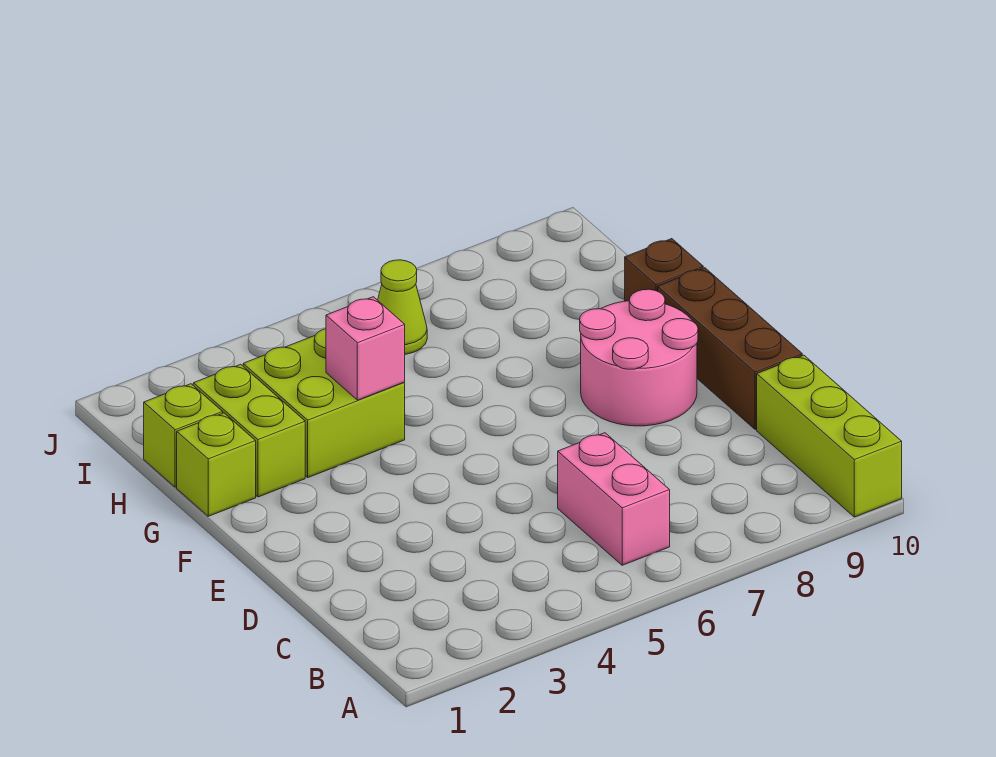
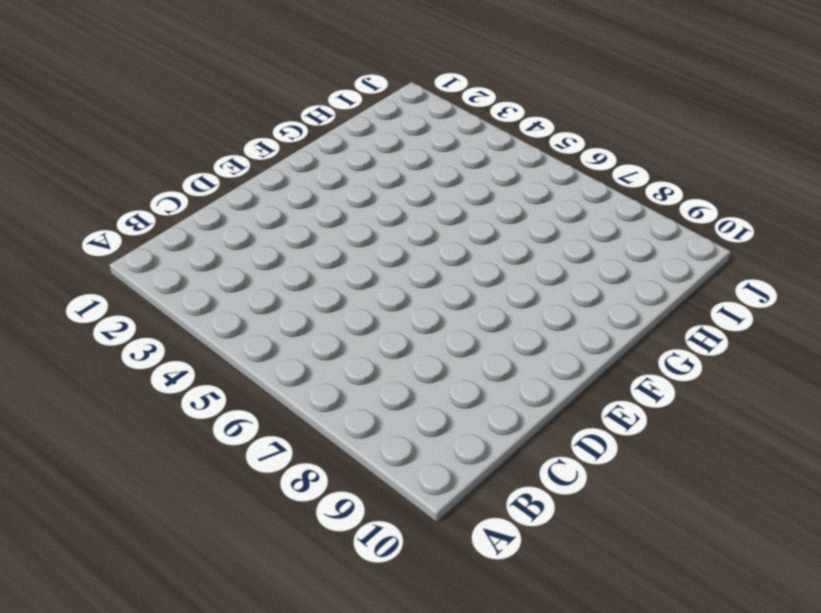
none -> lime brick A10:C10 level 1
none -> pink brick B6:C6 level 1

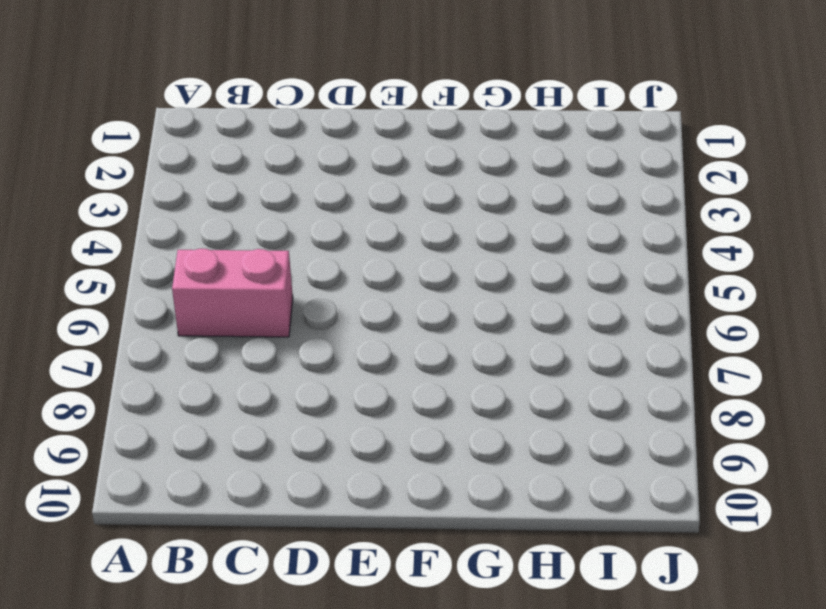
none -> lime brick A10:C10 level 1
none -> brown brick D10:F10 level 1

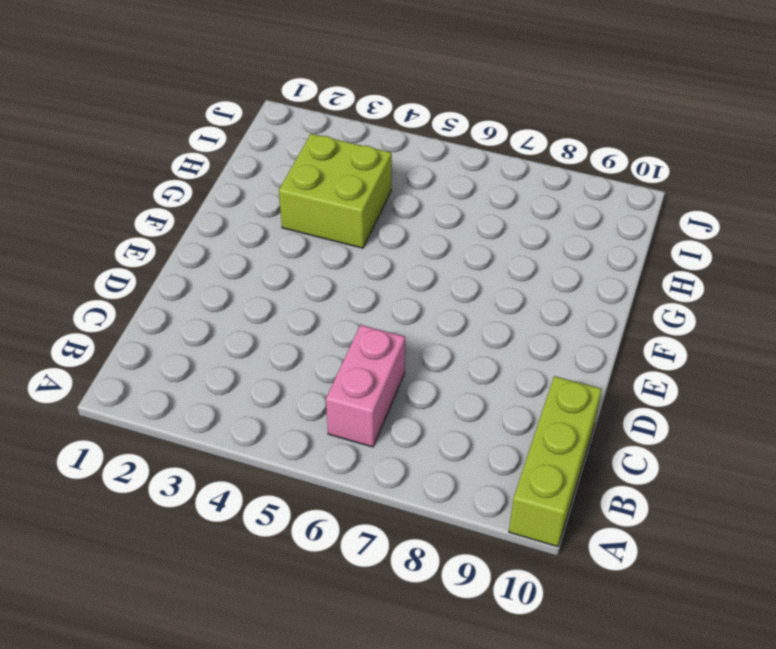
none -> brown brick D10:F10 level 1
none -> pink round brick E8:F9 level 1

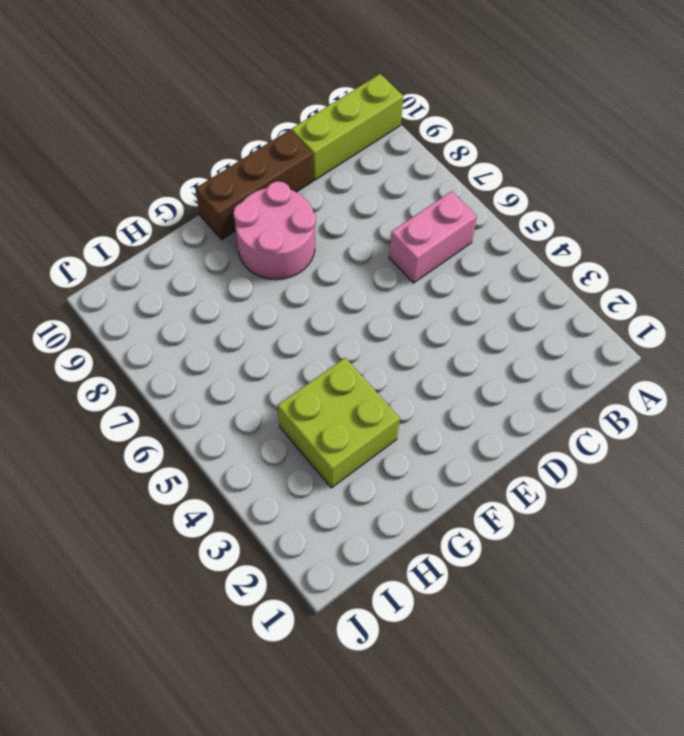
none -> lime brick G1 level 1
none -> lime brick G2:H2 level 1

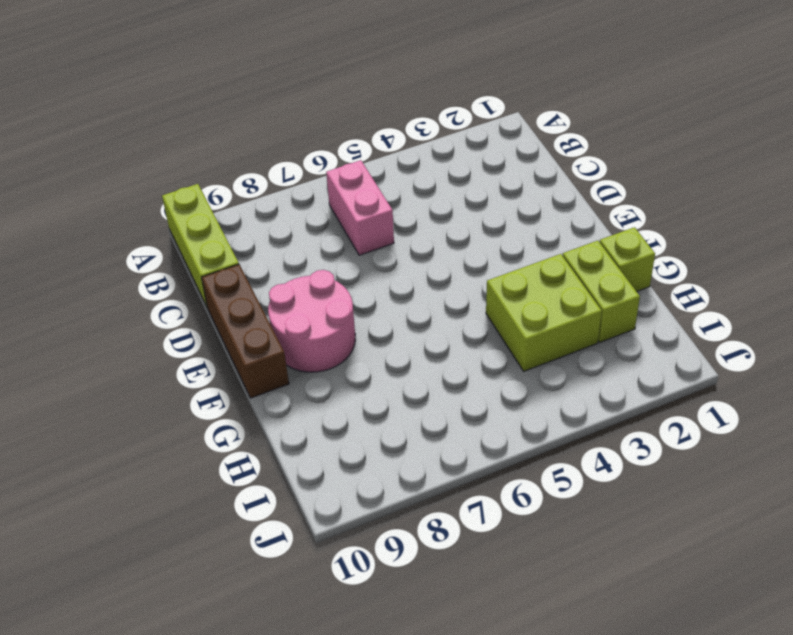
none -> brown brick G10 level 1
none -> lime brick H1 level 1

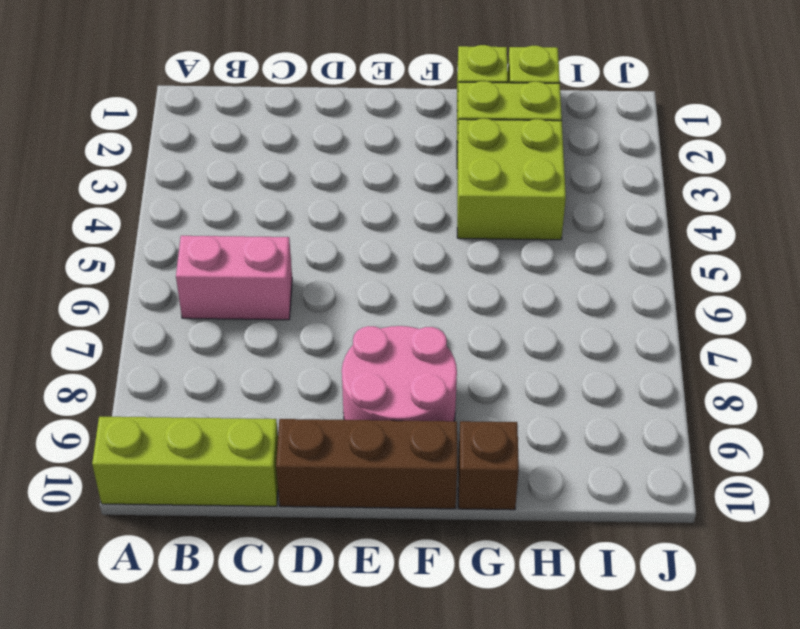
none -> lime cone I6 level 1
none -> pink brick G4 level 2

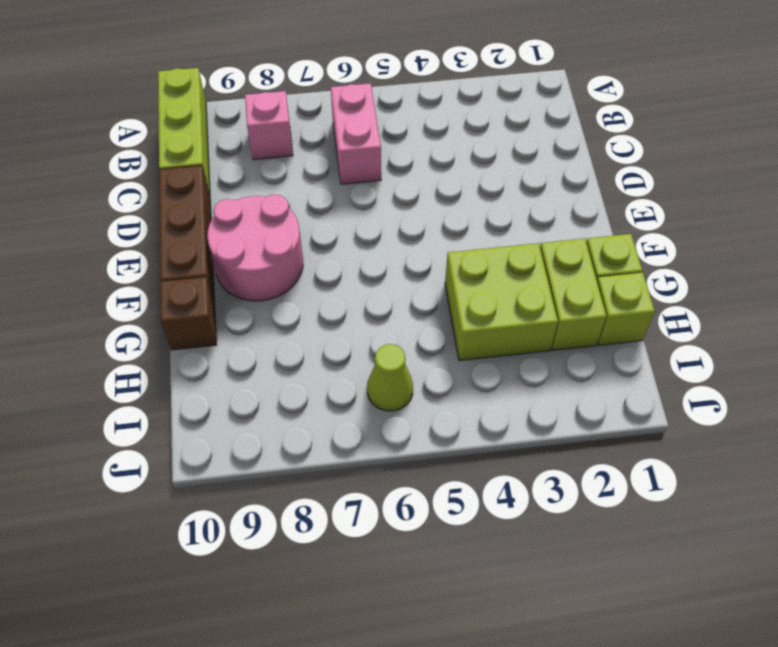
pink brick B8 level 1 -> pink brick G4 level 2

